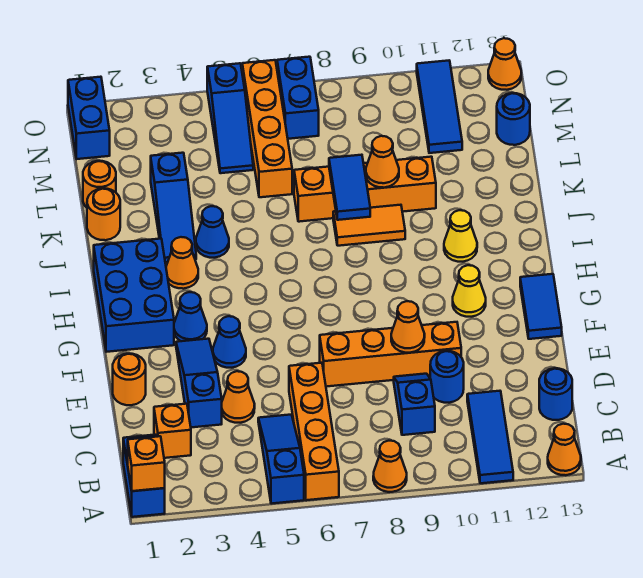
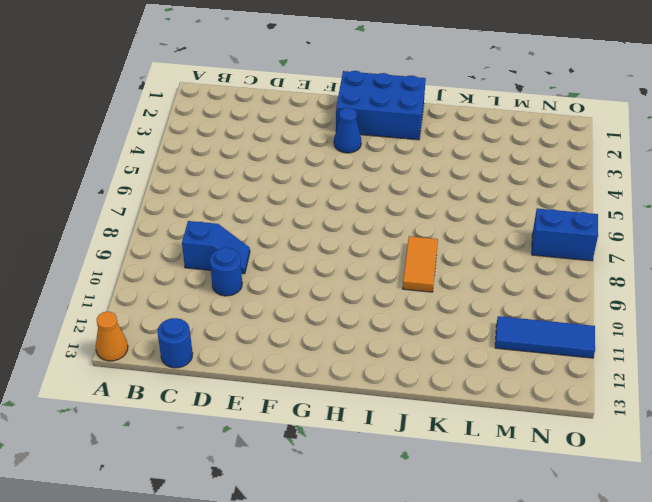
none -> blue brick A1:B1 level 1
none -> blue slope A5:C5 level 1 top A
none -> orange brick A6:D6 level 1
none -> orange cone A8 level 1

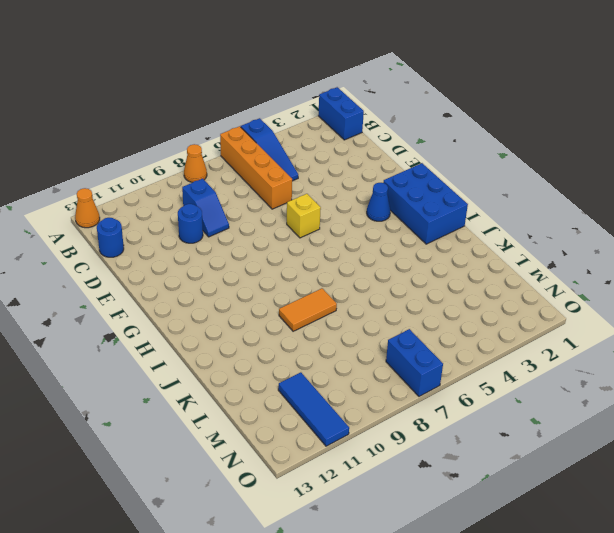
yellow brick F6 level 1 -> none
none -> blue tile A11:C11 level 1
none -> orange brick C2 level 1
none -> blue slope D3:F3 level 1 top D
none -> orange cone D4 level 1

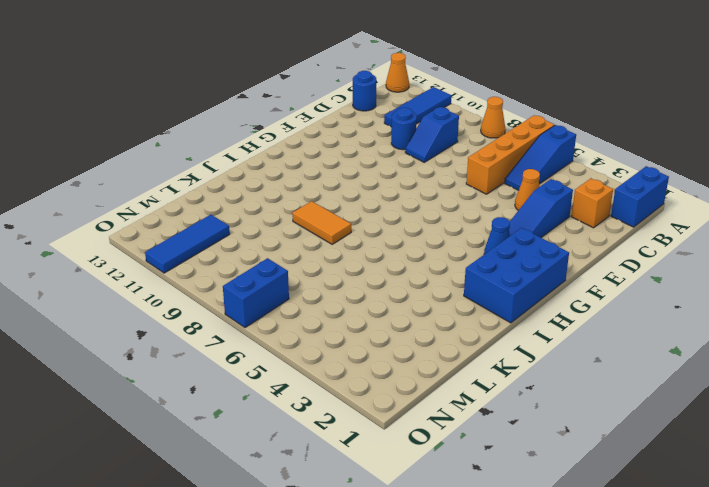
none -> orange round brick E1 level 1
none -> orange brick E7:E10 level 1
none -> blue cone F4 level 1
none -> blue tile F13:G13 level 1

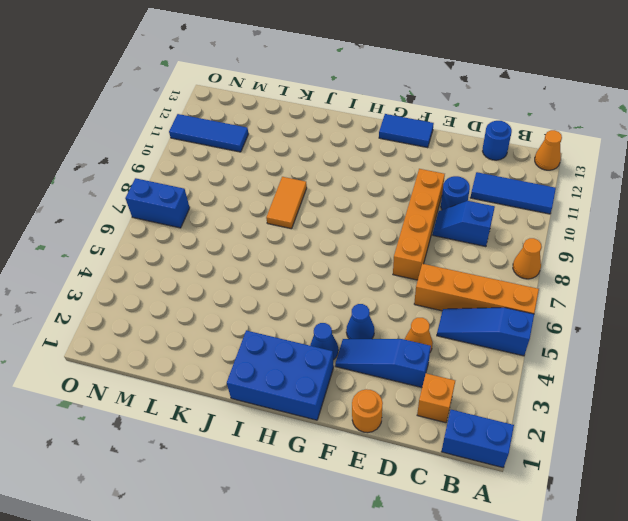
none -> yellow cone G11 level 1
none -> orange cone I3 level 1
none -> yellow cone I11 level 1
none -> blue slope J3:L3 level 1 top L

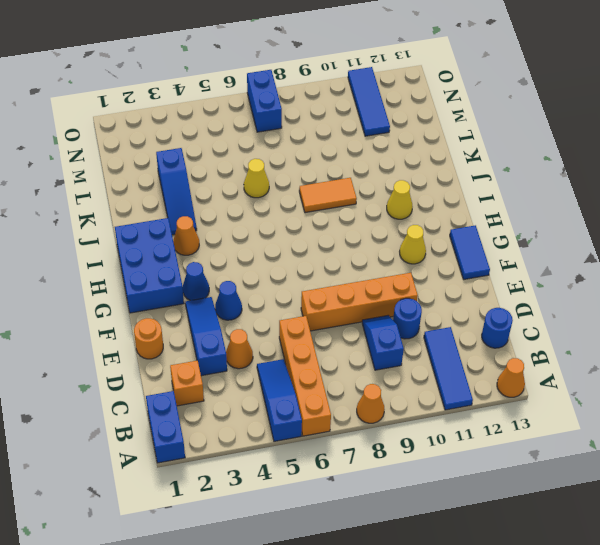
yellow cone K6 level 1 -> none
none -> blue cone J4 level 1
none -> orange round brick K1 level 1
none -> orange brick K7:K10 level 1
none -> orange round brick L1 level 1

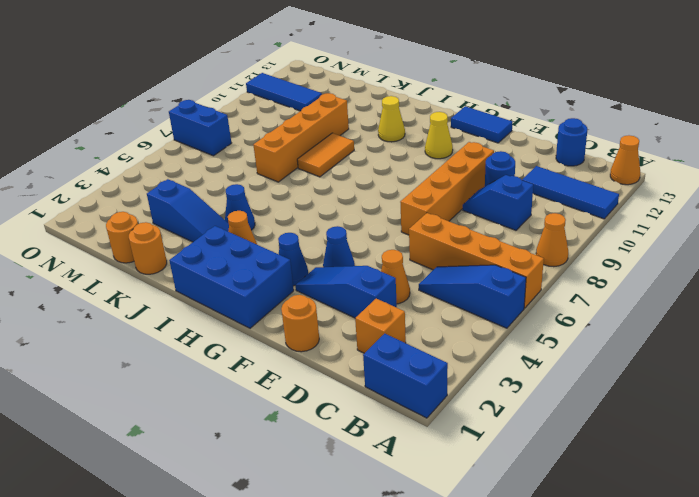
none -> orange brick L6:O6 level 1
none -> blue slope M5:O5 level 1 top O
none -> blue round brick M13 level 1
none -> blue brick N1:O1 level 1

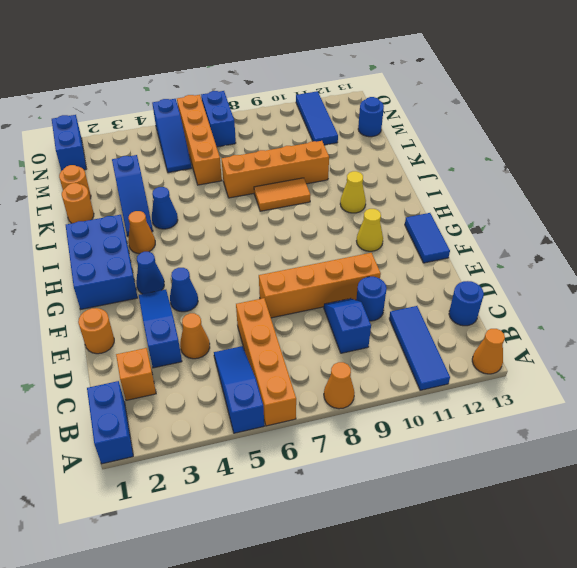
none -> orange cone O13 level 1
none -> orange brick A1 level 2
none -> orange cone E9 level 2
none -> blue tile J8:K8 level 2

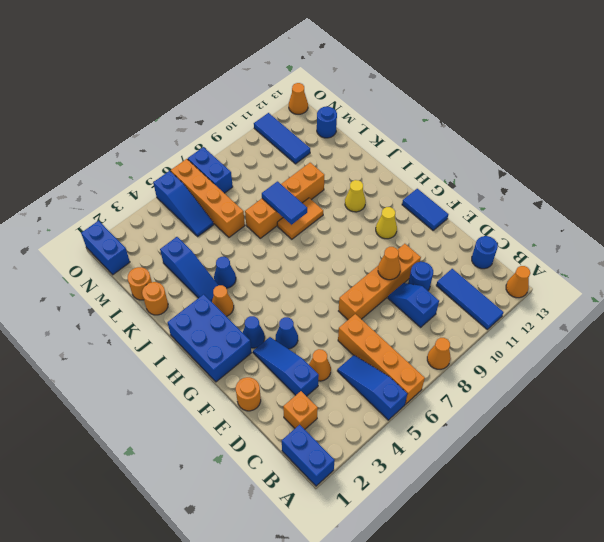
none -> orange brick A1 level 2
none -> orange cone K9 level 2

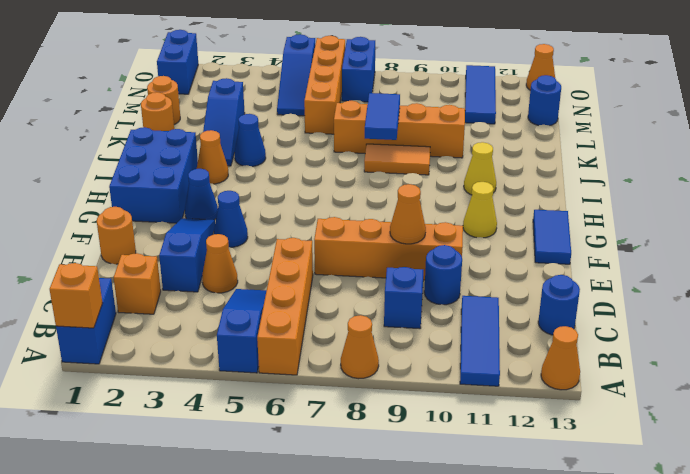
none -> orange cone K9 level 2

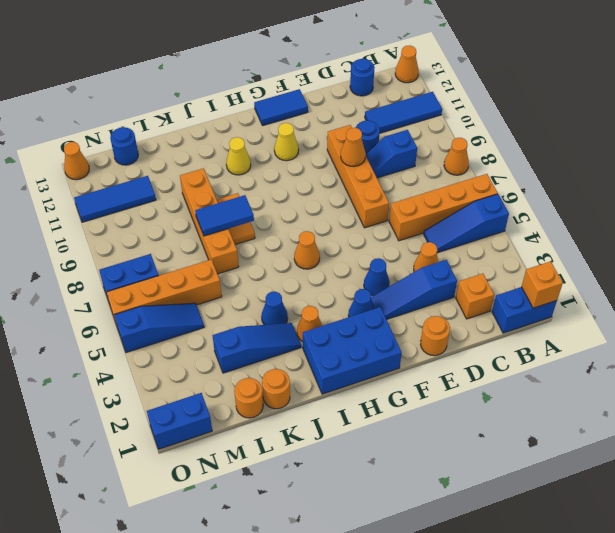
orange cone H6 level 1 -> orange cone K9 level 2

